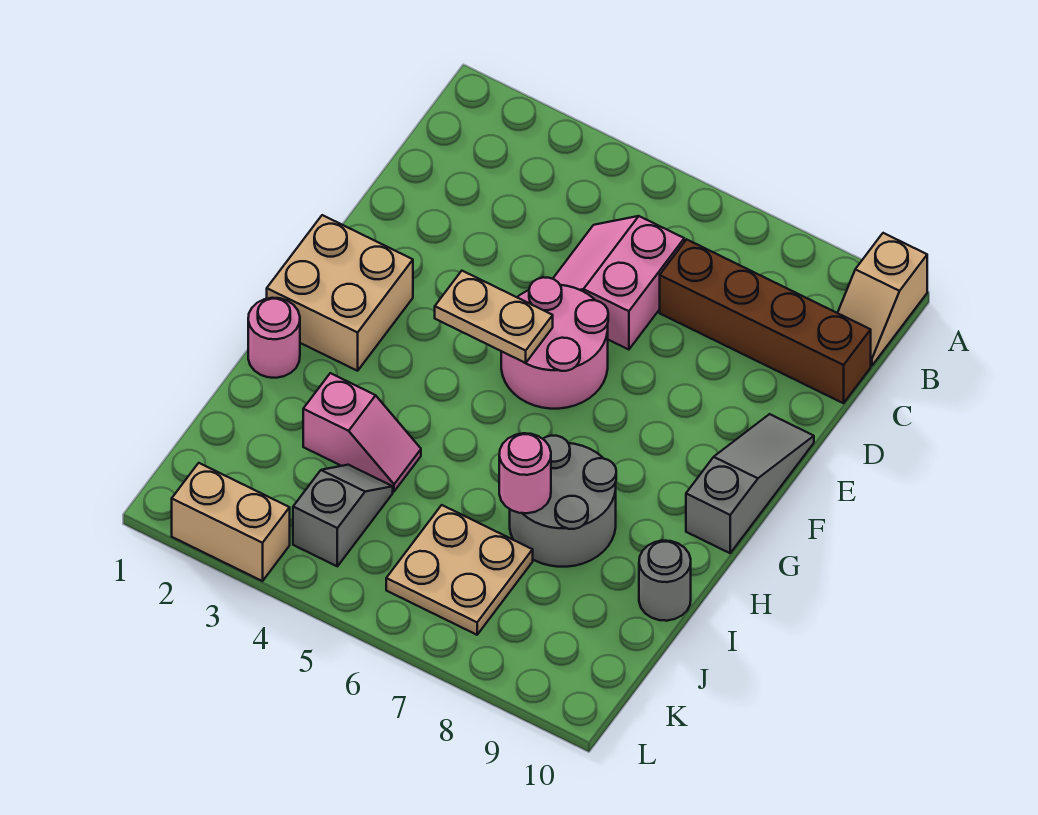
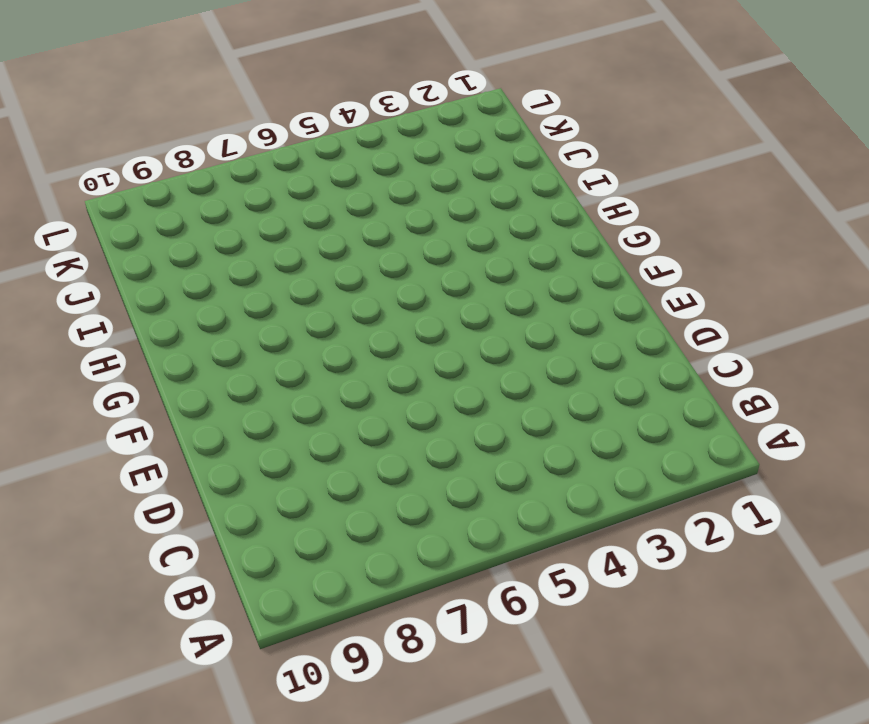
none -> tan slope A10:B10 level 1 top A
none -> pink slope C5:D6 level 1 top 6
none -> brown brick C7:C10 level 1

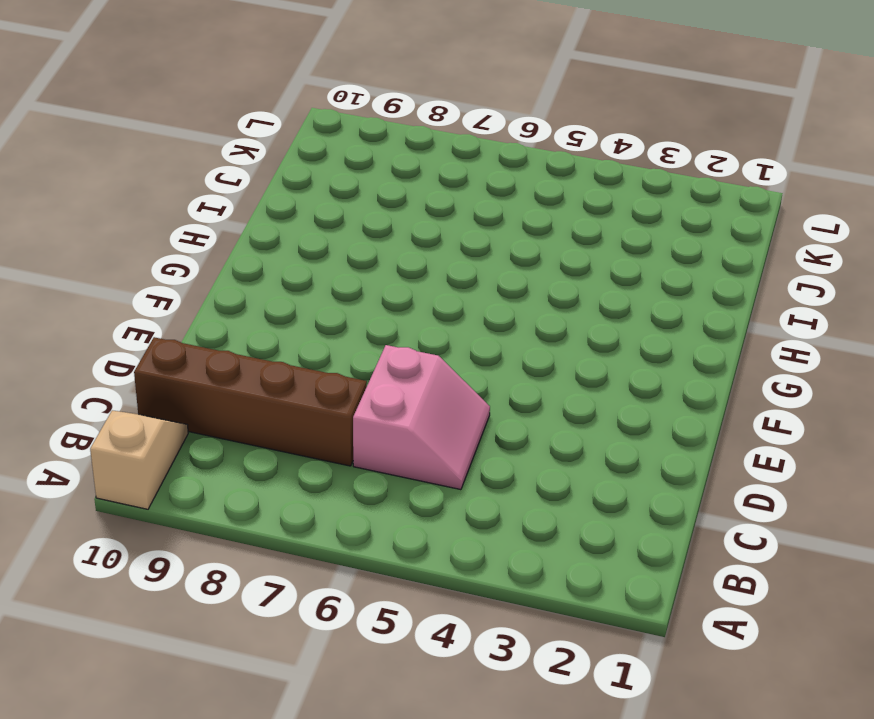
none -> pink round brick E5:F6 level 1
none -> grey slope E10:G10 level 1 top G
none -> tan brick F1:G2 level 1

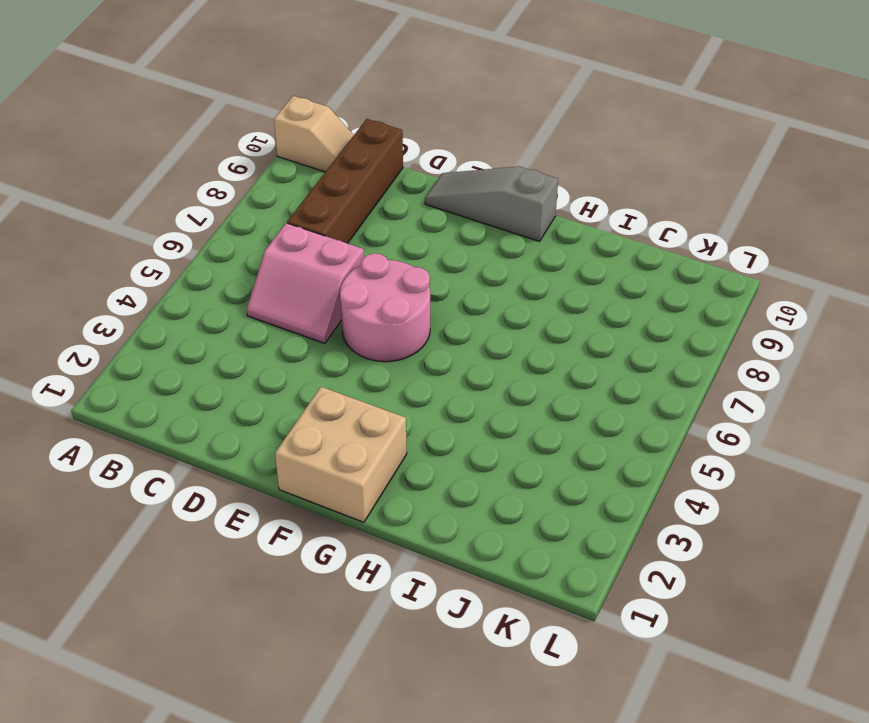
none -> pink round brick H1 level 1
none -> grey round brick H7:I8 level 1
none -> pink slope I3:I4 level 1 top 3

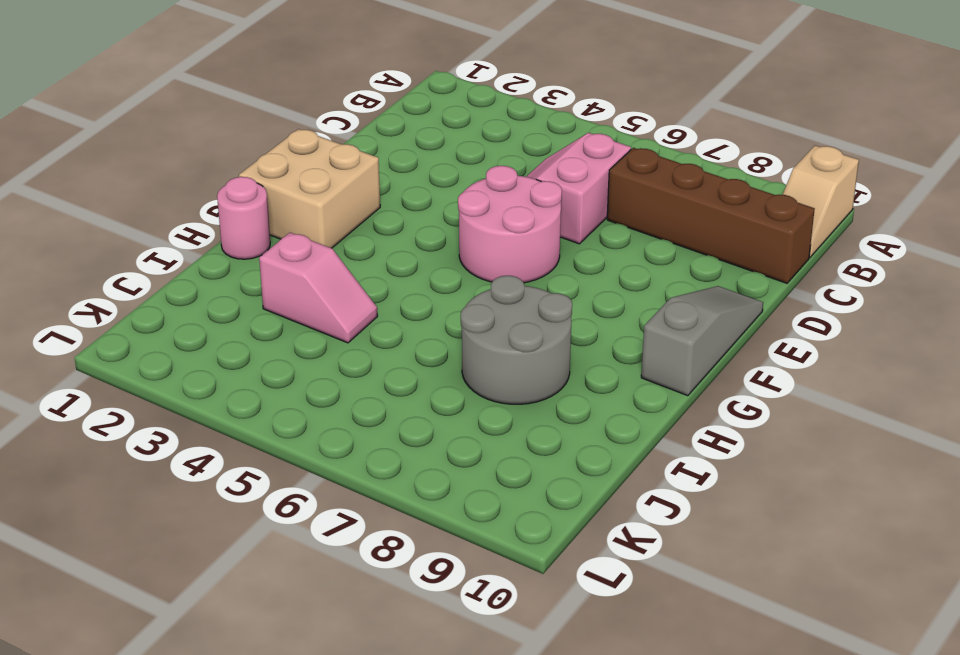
none -> grey round brick I10 level 1
none -> grey slope J4:K4 level 1 top K
none -> tan plate J6:K7 level 1

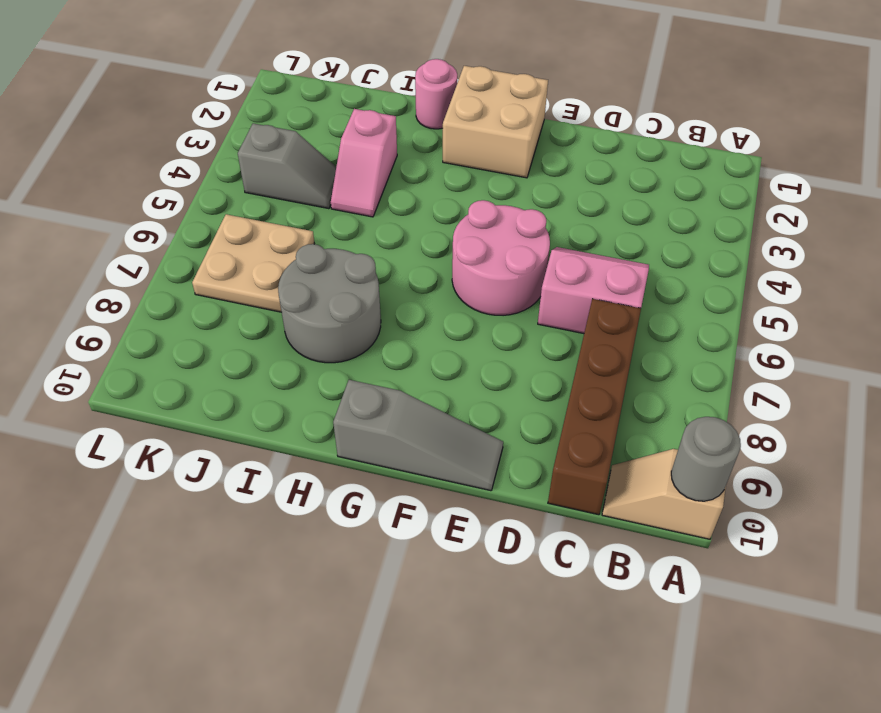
grey round brick A10 level 2 -> grey round brick I10 level 1
none -> tan brick L2:L3 level 1
none -> tan plate F4:F5 level 2
none -> pink round brick I7 level 2

